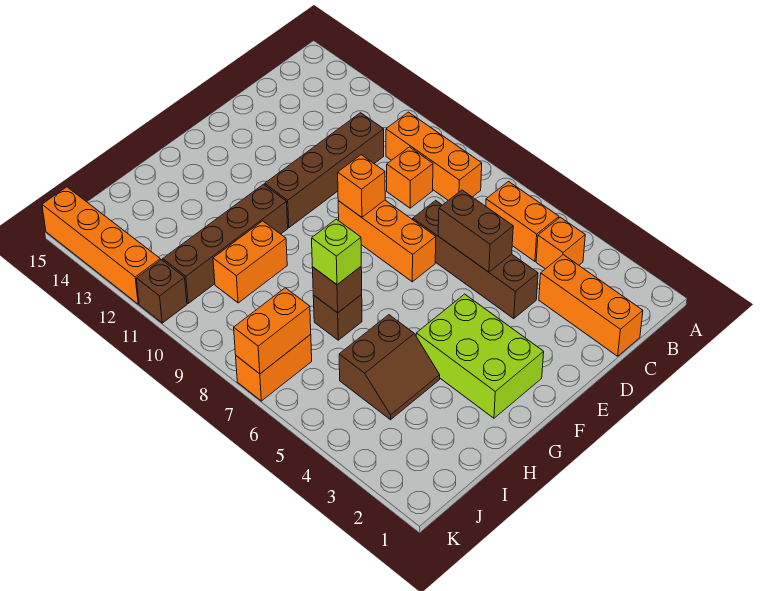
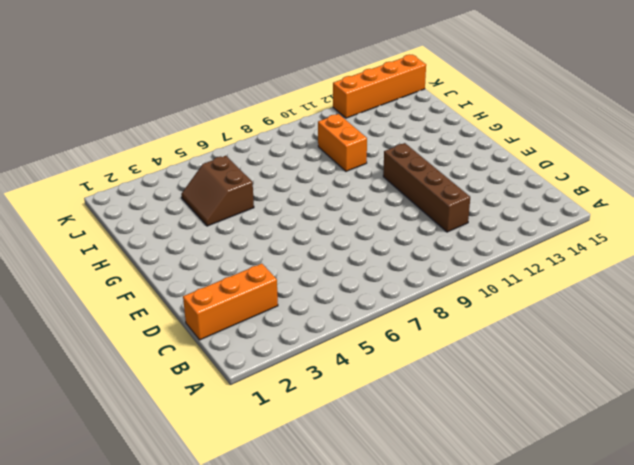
none -> orange brick B4 level 1
none -> orange brick B5:B6 level 1
none -> orange brick B8:B10 level 1

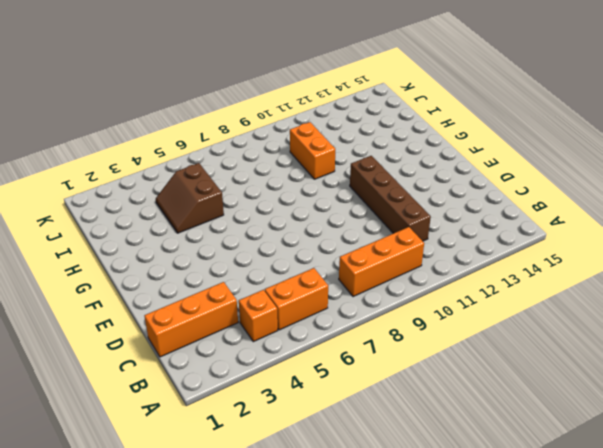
none -> orange brick C9 level 1
none -> brown brick D4:D7 level 1
none -> orange brick E7:E9 level 1

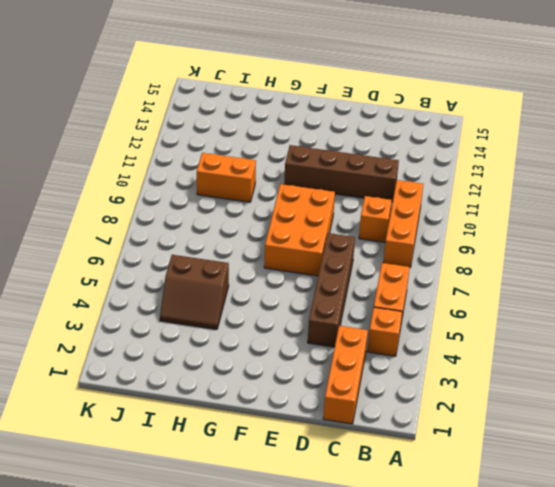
orange brick E7:F9 level 1 -> orange brick E7:E9 level 1
none -> lime brick F2:G4 level 1
none -> brown brick G11:J11 level 1
none -> brown brick H7 level 1

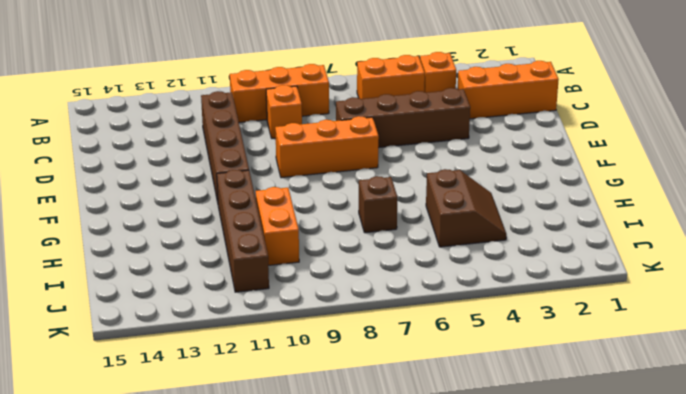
none -> lime brick F2:G4 level 1
none -> orange brick J7:K7 level 1
none -> brown brick K11 level 1

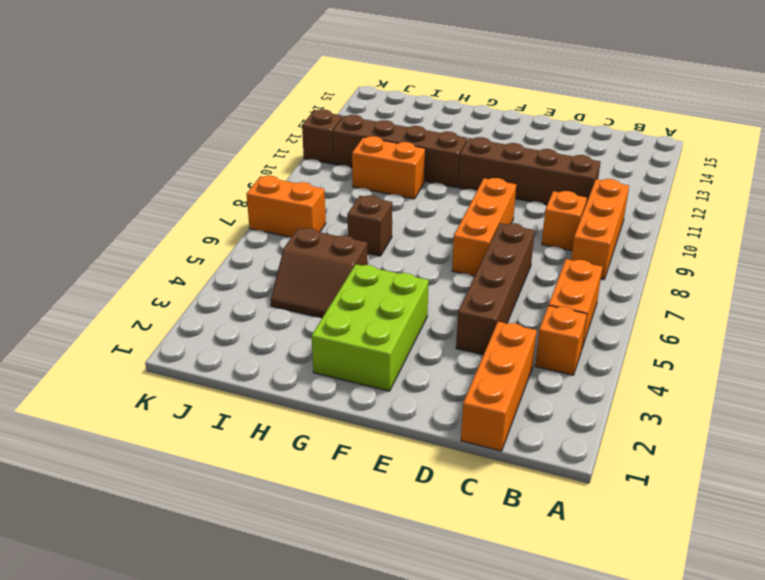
none -> orange brick K12:K15 level 1
none -> brown brick D5:D6 level 2
none -> orange brick E9 level 2

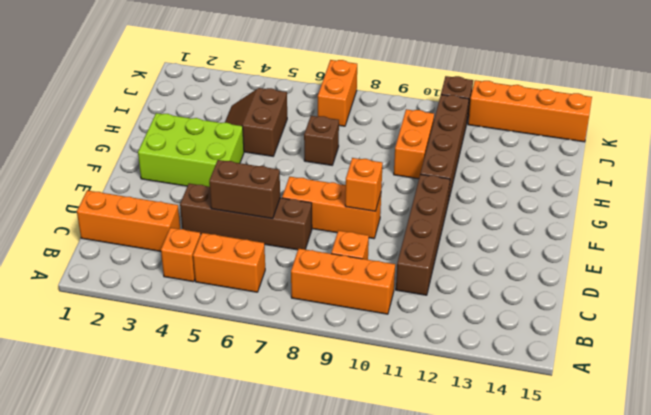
none -> brown brick H7 level 2
none -> orange brick J7:K7 level 2
none -> lime brick H7 level 3

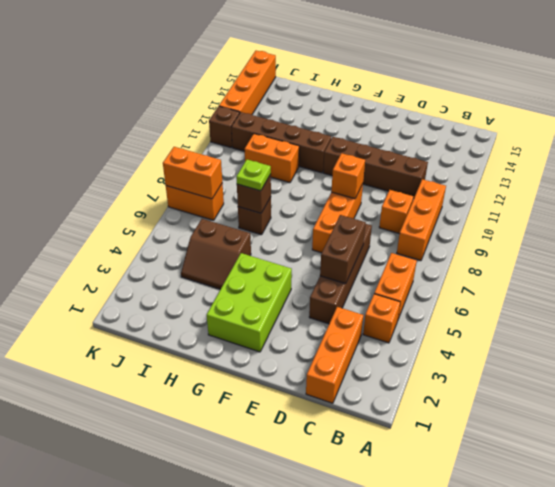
lime plate H7 level 3 -> lime brick H7 level 3

